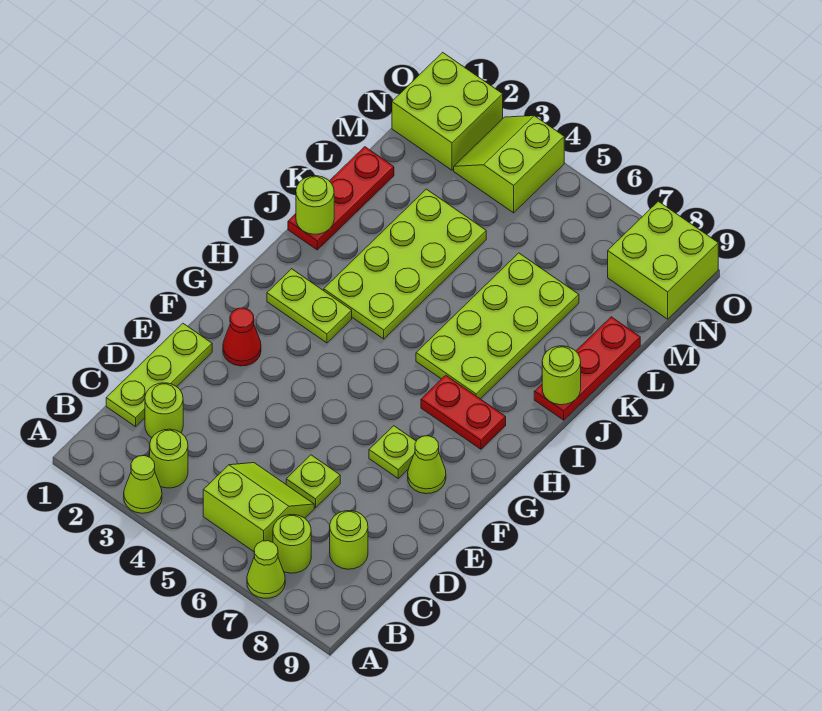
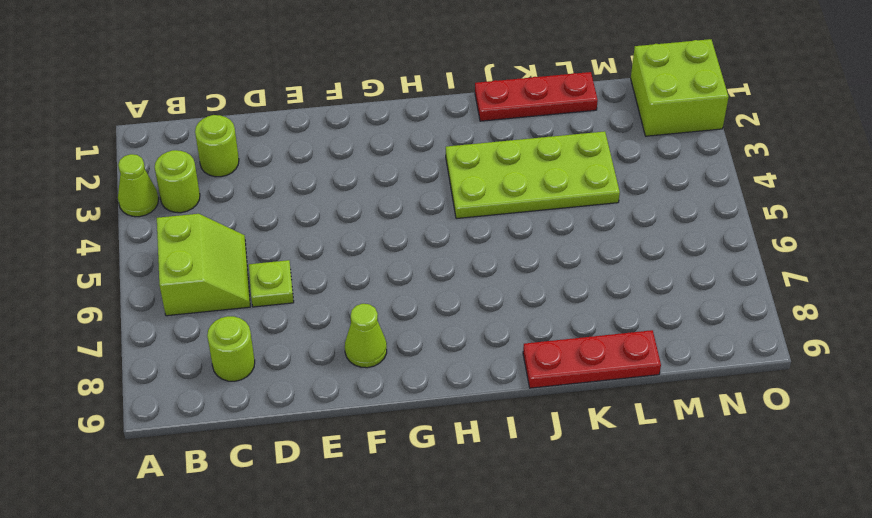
none -> lime cone A7 level 1
none -> lime round brick B7 level 1
none -> lime plate C1:E1 level 1

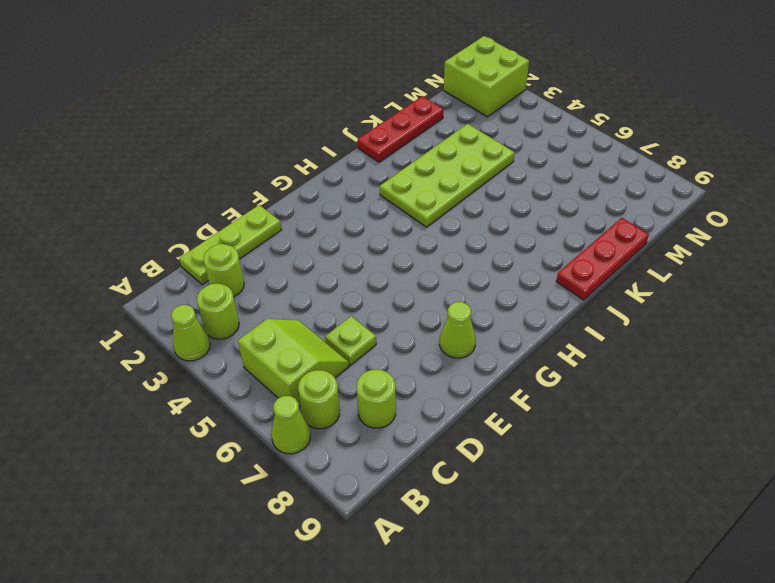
none -> red cone F2 level 1
none -> lime plate F7 level 1
none -> lime plate H2:H3 level 1

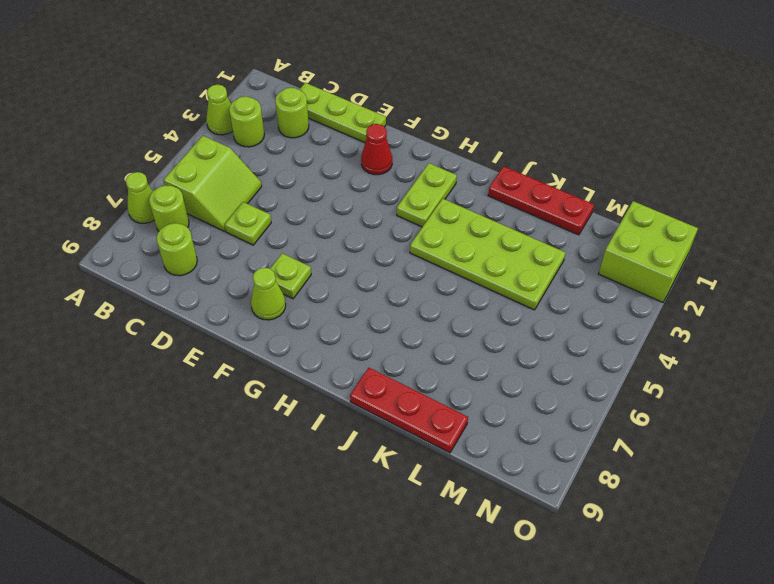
none -> red plate H7:H8 level 1
none -> lime plate I6:L7 level 1
none -> lime slope N3:O4 level 1 top 4

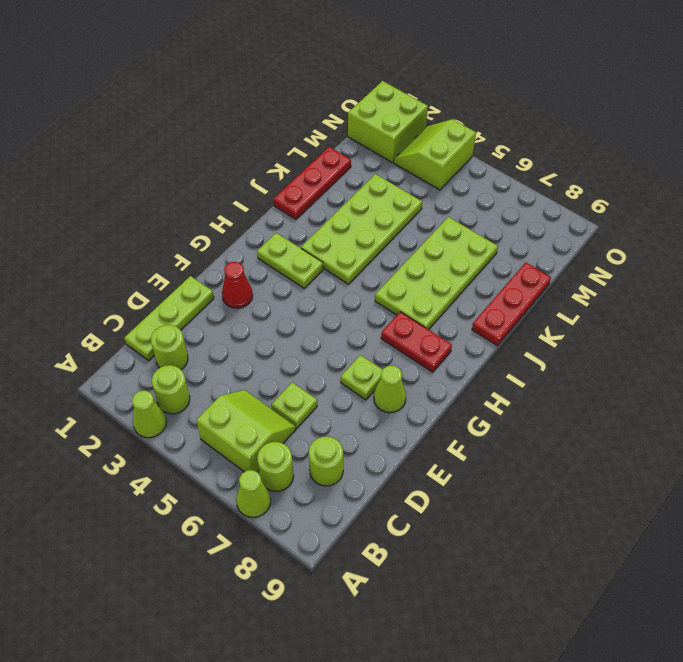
none -> lime brick N8:O9 level 1
none -> lime round brick J1 level 2
none -> lime round brick J9 level 2

